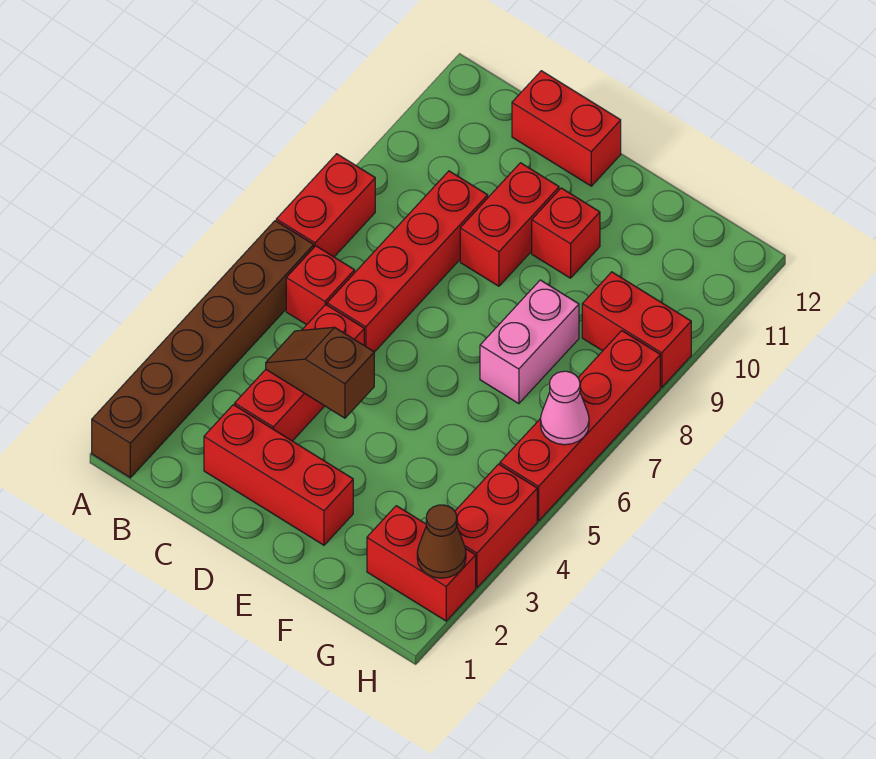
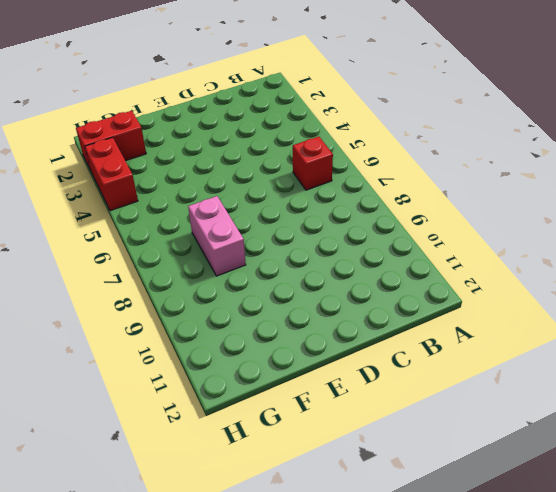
none -> brown brick A1:A6 level 1
none -> red brick A7:A8 level 1
none -> red brick C2:E2 level 1

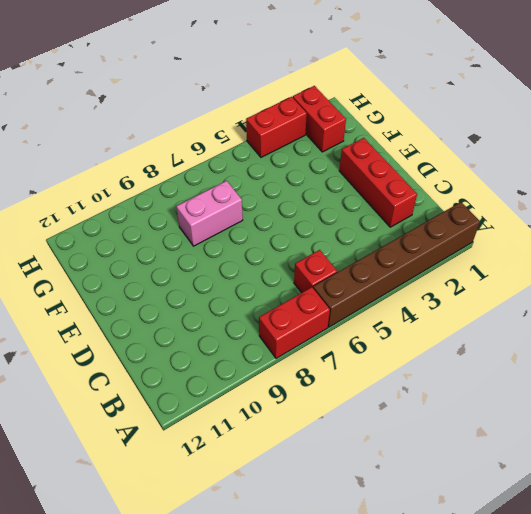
none -> red brick C3:C5 level 1
none -> red brick C6:C9 level 1
none -> red brick C12:D12 level 1

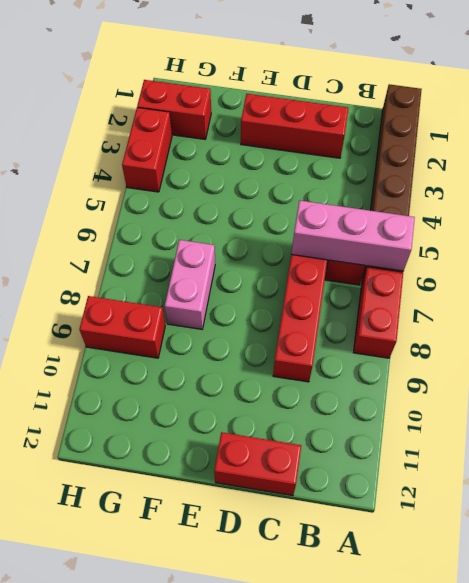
pink brick A6:C6 level 2 -> none
none -> red brick C3:C5 level 1
none -> red brick D9:D10 level 1
none -> red brick E10 level 1

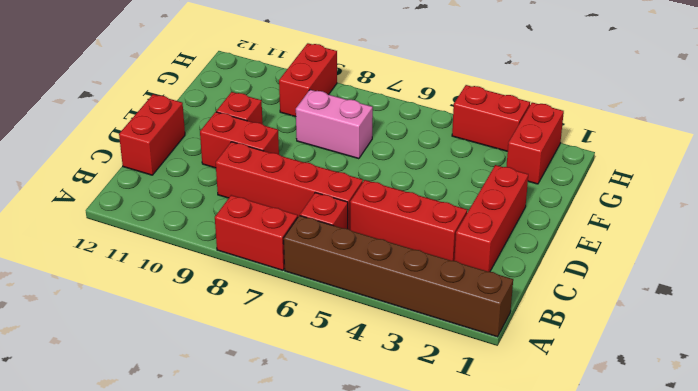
none -> red brick H5:H8 level 1
none -> brown slope C4:D4 level 2 top D
none -> brown cone H2 level 2

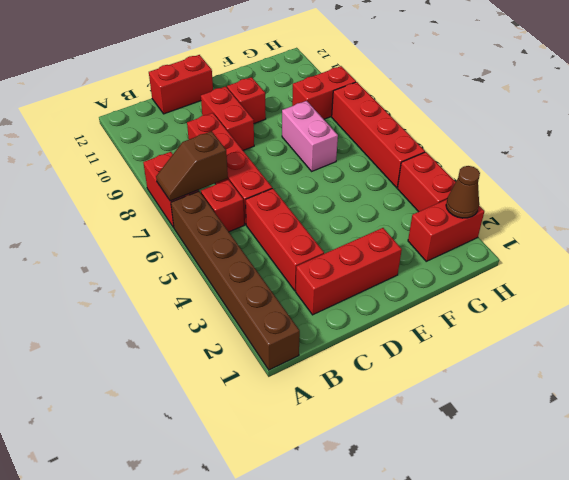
brown slope A7:B7 level 2 top B -> brown slope C4:D4 level 2 top D
none -> pink cone H6 level 2

